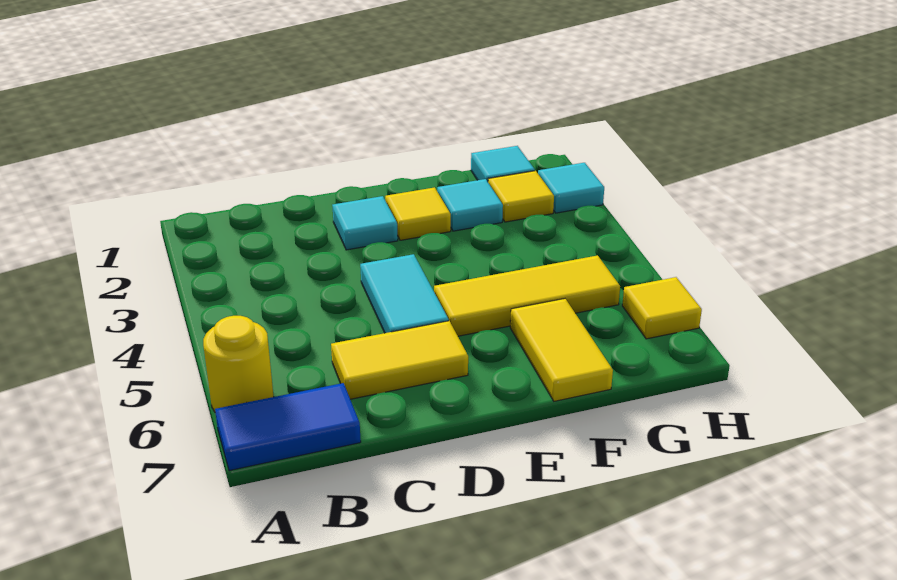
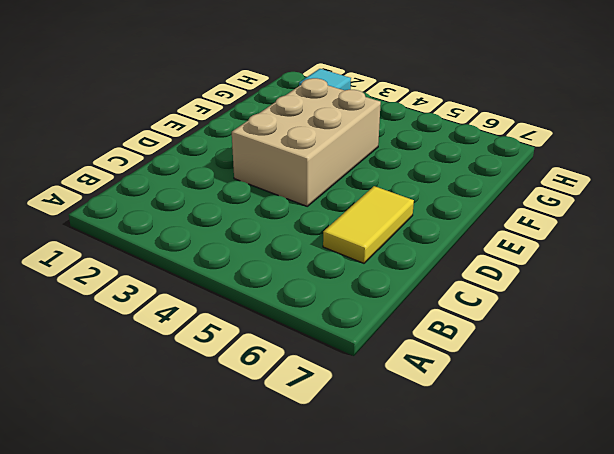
tan brick D3:F4 level 1 -> cyan tile D4:D5 level 1
none -> yellow round brick A6 level 1
none -> blue tile A7:B7 level 1
none -> cyan tile D2 level 1

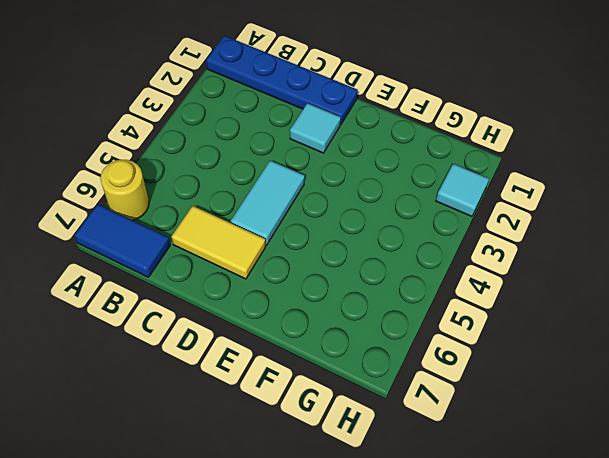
blue plate A1:D1 level 1 -> none
none -> yellow tile E2 level 1
none -> yellow tile E5:G5 level 1
none -> cyan tile F2 level 1

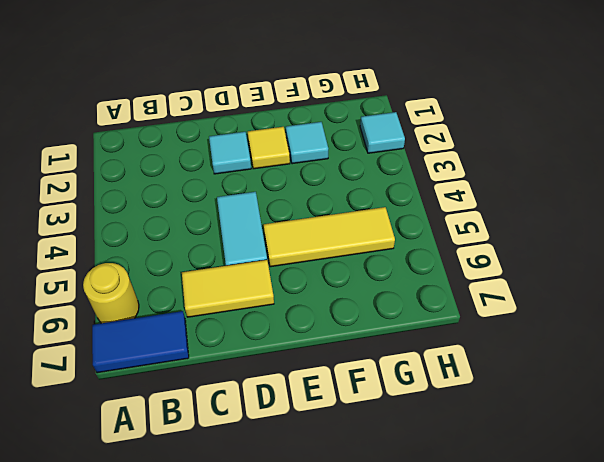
none -> yellow tile F6:F7 level 1
none -> cyan tile G1 level 1
none -> yellow tile G2 level 1

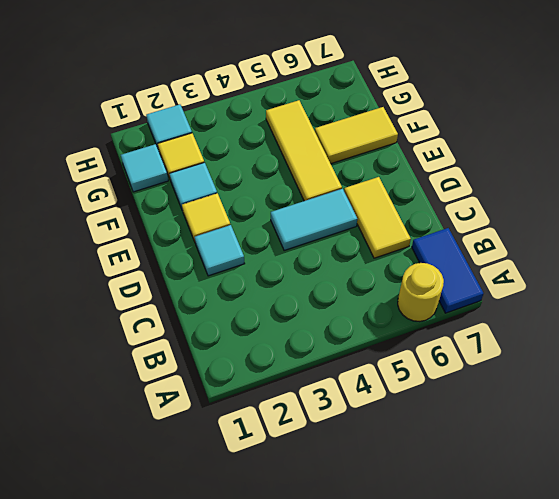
none -> yellow tile H6 level 1

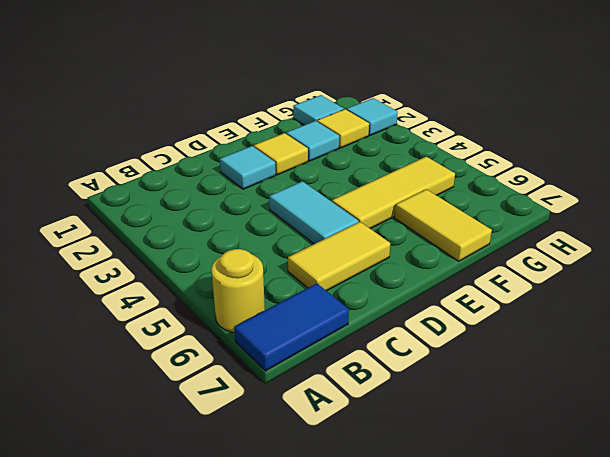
none -> yellow tile H6 level 1

